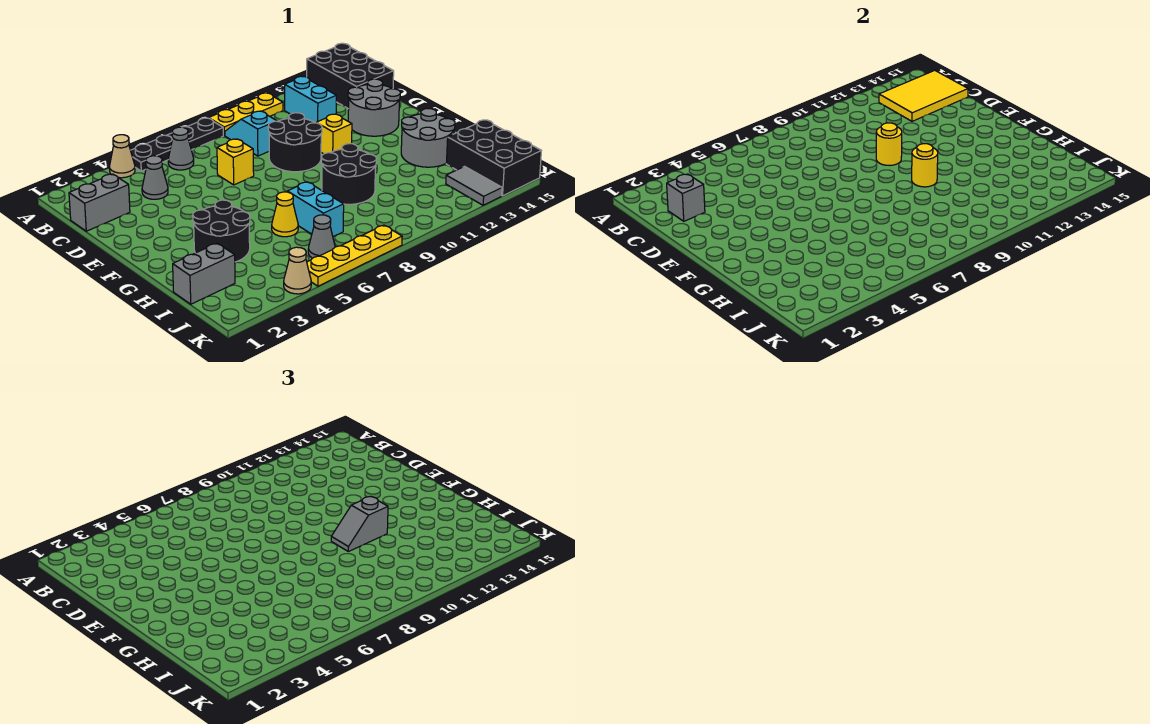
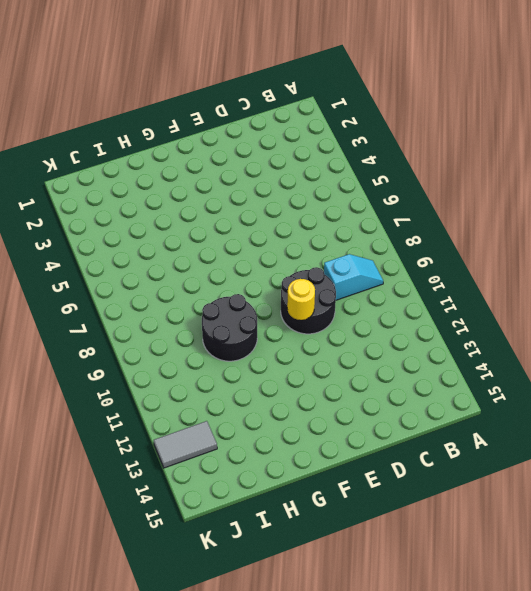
none -> tan cone A4 level 1
none -> black plate A5:A8 level 1
none -> yellow plate A9:A11 level 1

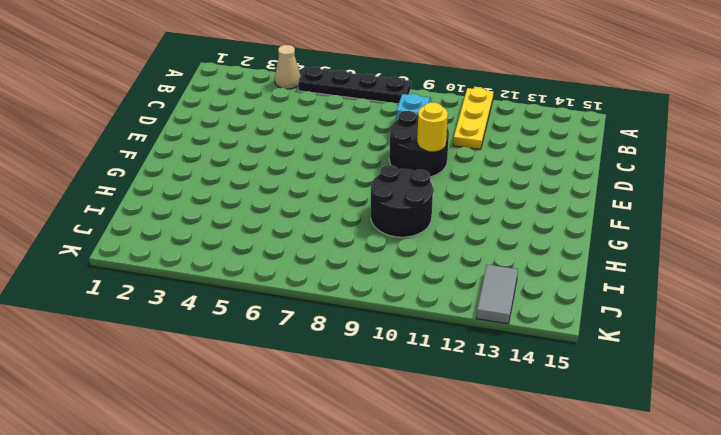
yellow plate A11:C11 level 1 -> yellow plate A9:A11 level 1
none -> black brick A14:C15 level 1
none -> grey cone B6 level 1
none -> cyan brick B12:C12 level 1

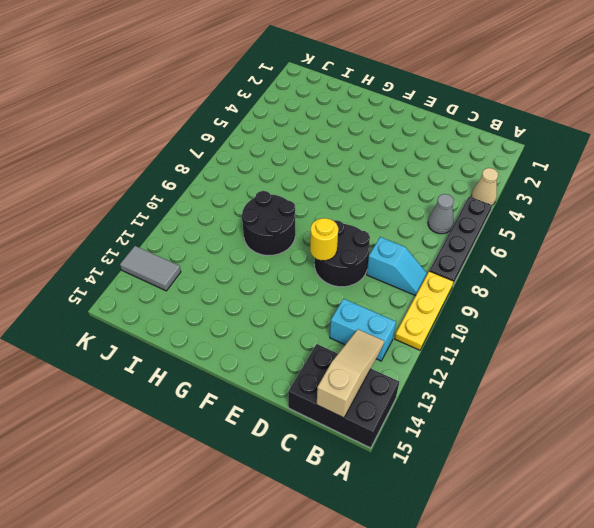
tan slope B13:B15 level 2 top 15 -> yellow tile B13:C15 level 2
none -> grey brick C1:C2 level 1
none -> grey cone C4 level 1
none -> yellow brick D7 level 1

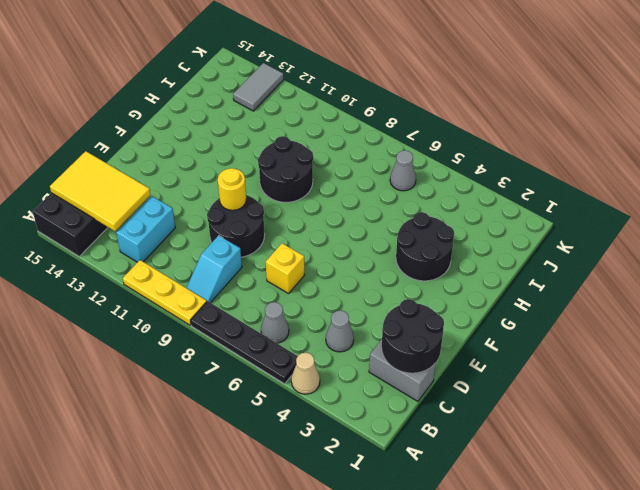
black round brick C1:D2 level 2 -> grey brick C2 level 2
none -> grey round brick D13:E14 level 1
none -> yellow brick E11 level 1
none -> grey round brick G13:H14 level 1

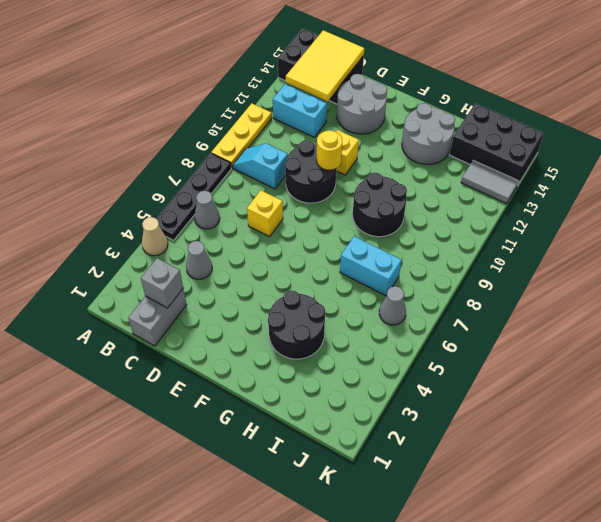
none -> yellow cone H6 level 1
none -> grey brick I1:I2 level 1
none -> tan cone K4 level 1

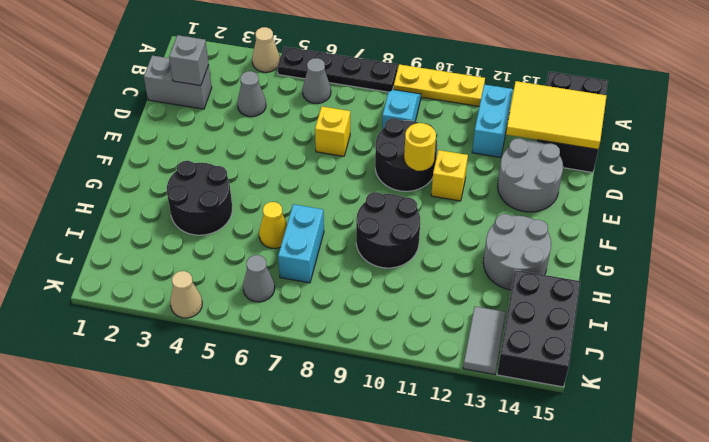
none -> grey brick I1:I2 level 1
none -> yellow plate K5:K8 level 1
none -> yellow round brick G10 level 2

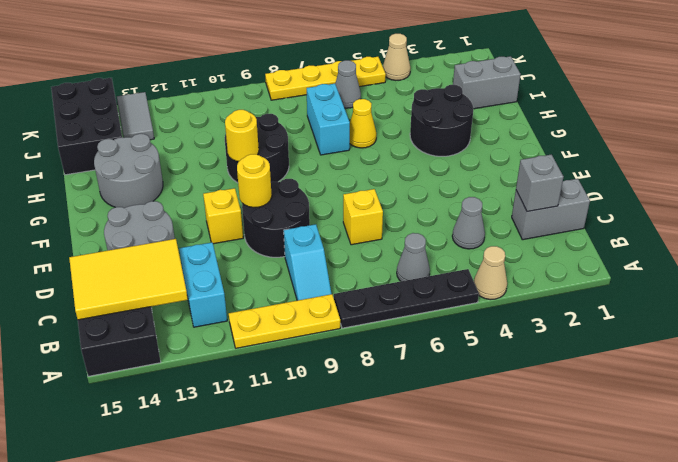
none -> grey slope G10:G11 level 3 top 11

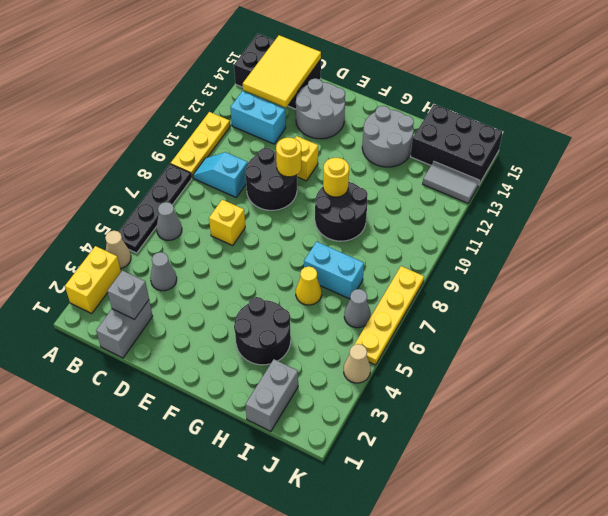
yellow brick A2:A3 level 1 -> none
none -> grey slope G10:G11 level 3 top 11

